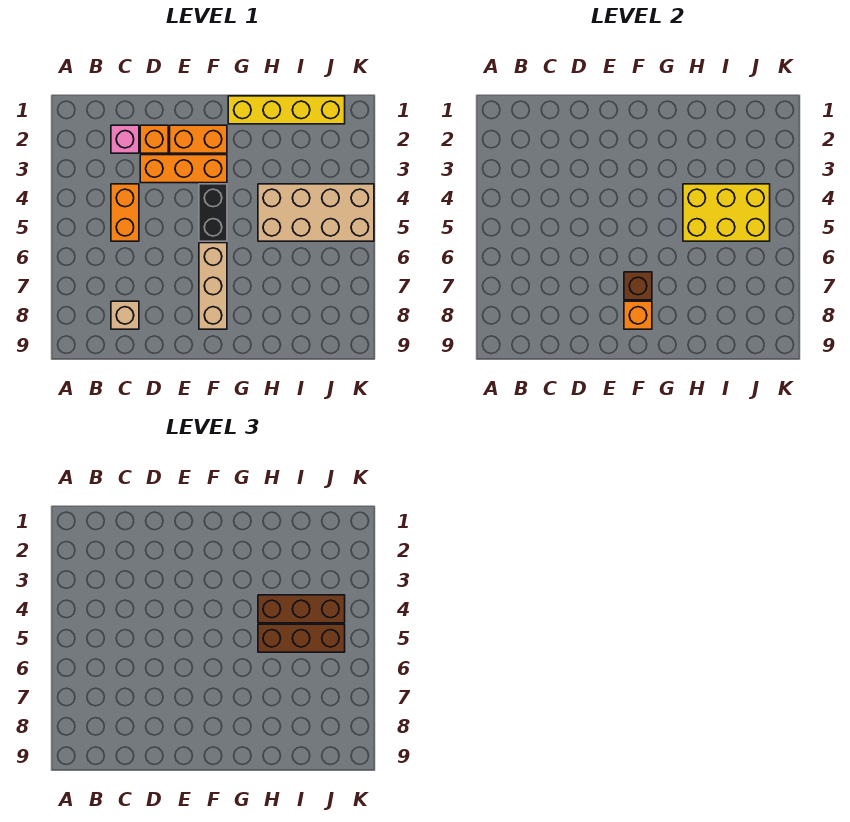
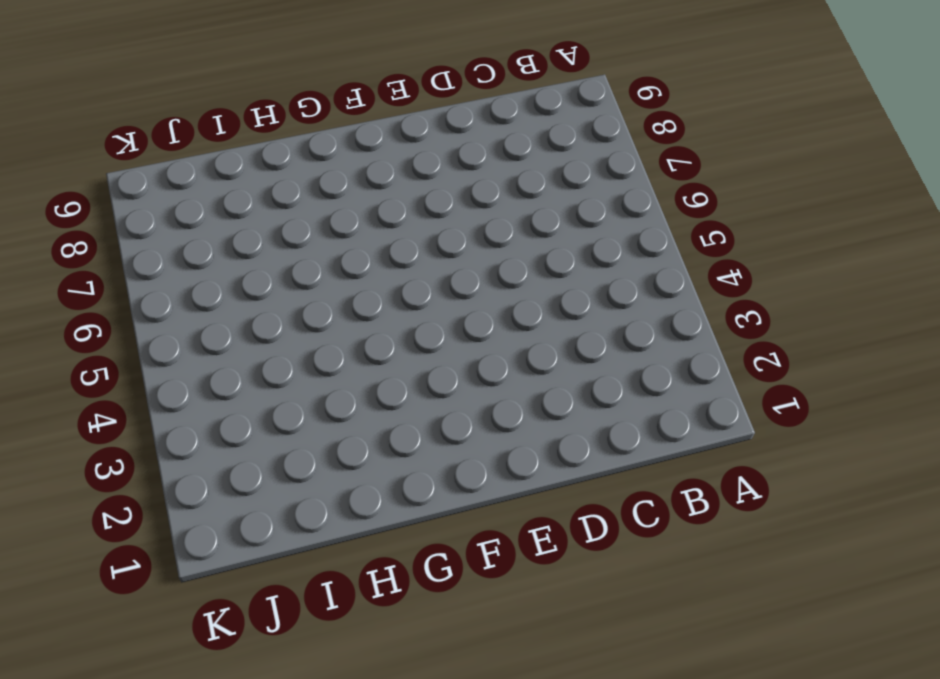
none -> pink brick C2 level 1
none -> orange brick C4:C5 level 1
none -> tan brick C8 level 1

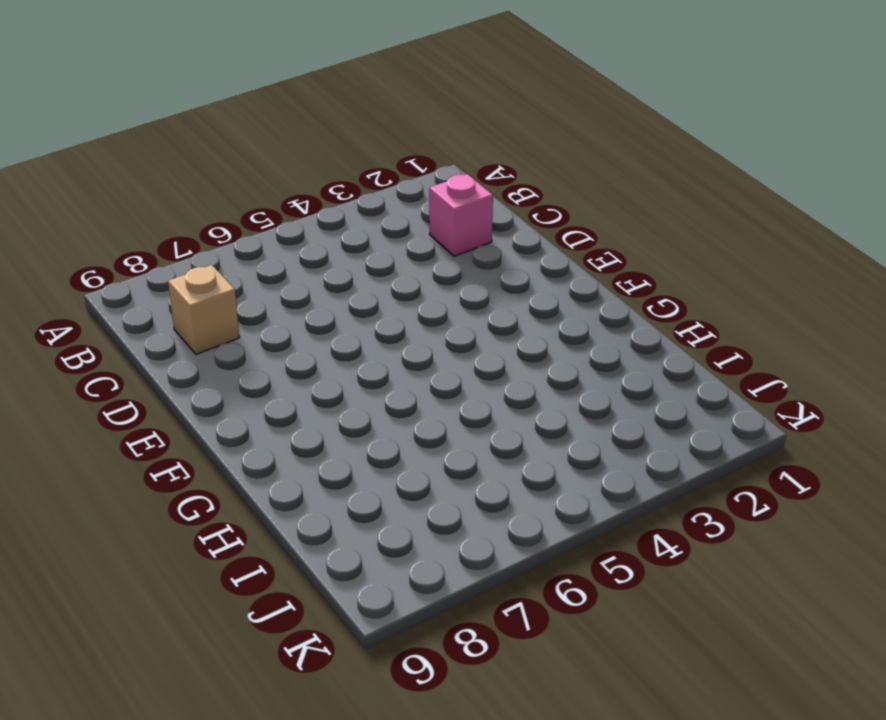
none -> orange brick C4:C5 level 1
none -> orange brick D2 level 1
none -> orange brick D3:F3 level 1

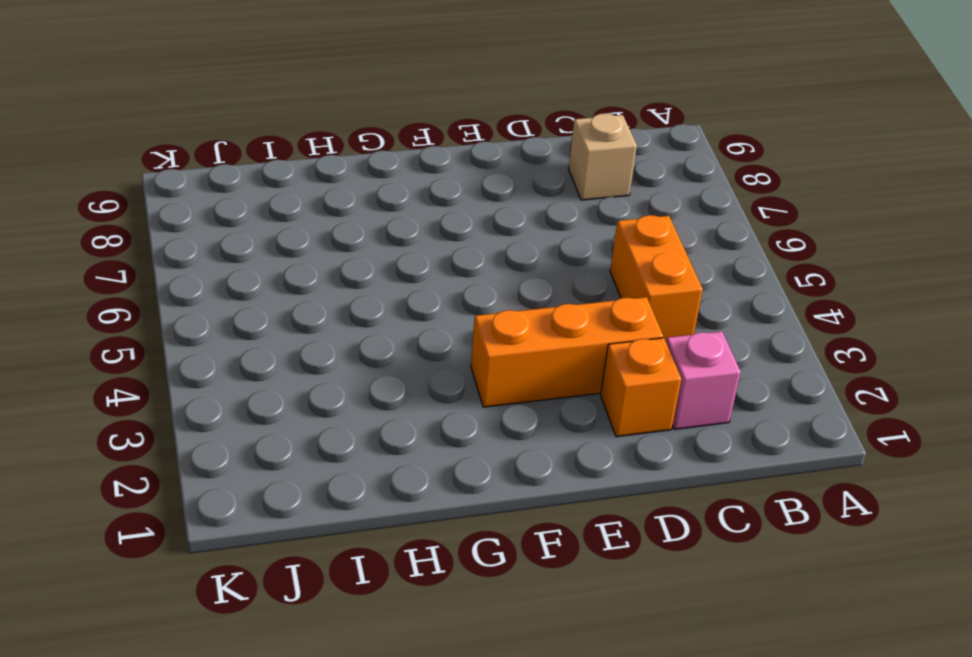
none -> orange brick E2:F2 level 1
none -> black brick F4:F5 level 1
none -> tan brick F6:F8 level 1

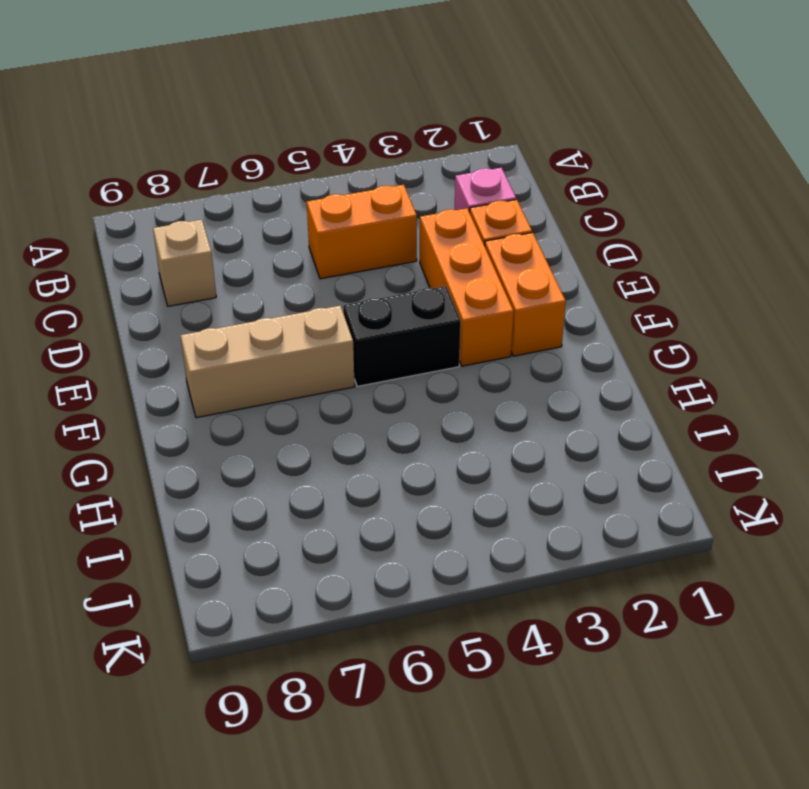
none -> yellow brick G1:J1 level 1
none -> tan brick H4:K5 level 1
none -> brown brick F7 level 2

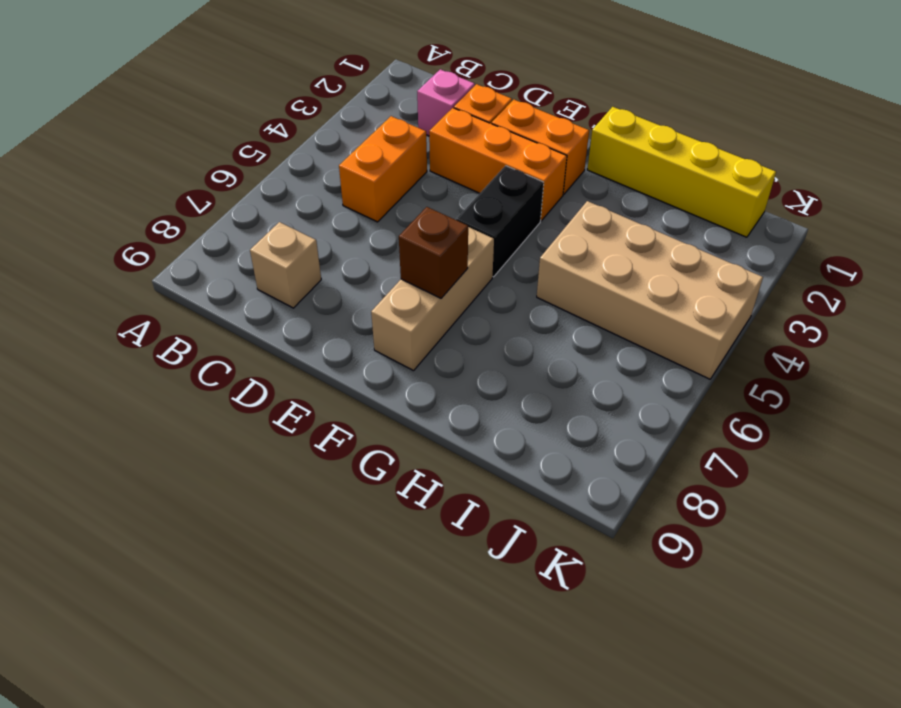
none -> orange brick F8 level 2
none -> yellow brick H4:J5 level 2
none -> brown brick H4:J4 level 3

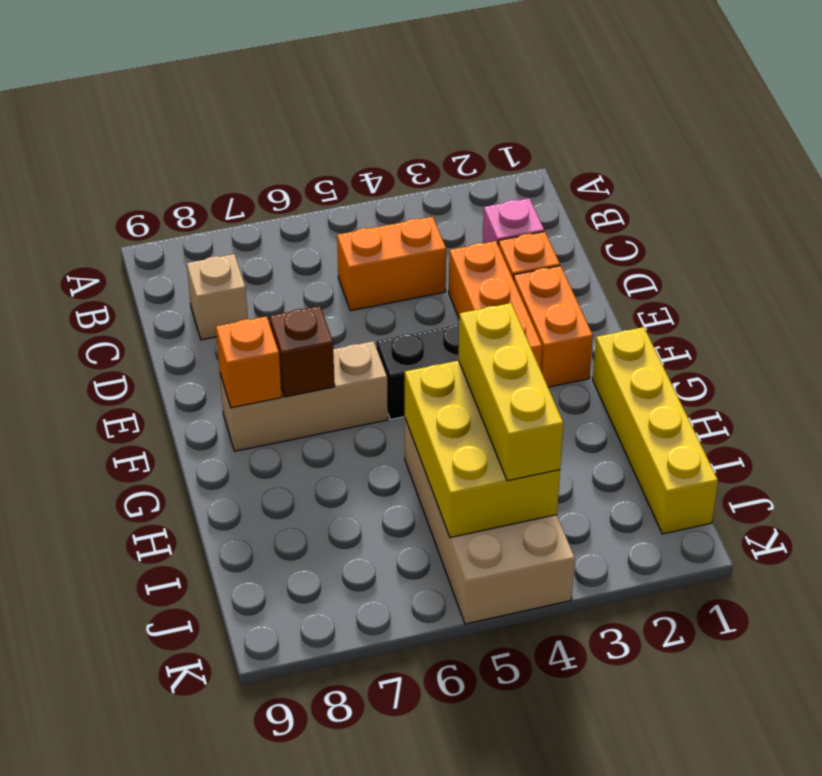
yellow brick H4:J4 level 3 -> brown brick H4:J4 level 3
none -> brown brick H5:J5 level 3

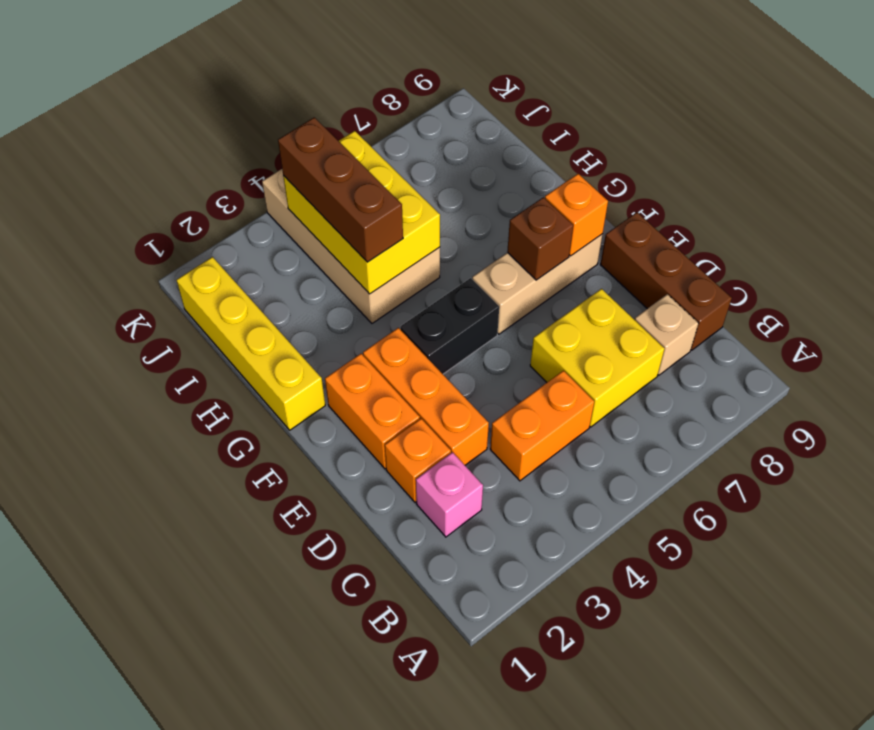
yellow brick C6:D7 level 1 -> none
brown brick C9:E9 level 1 -> brown brick H5:J5 level 3

